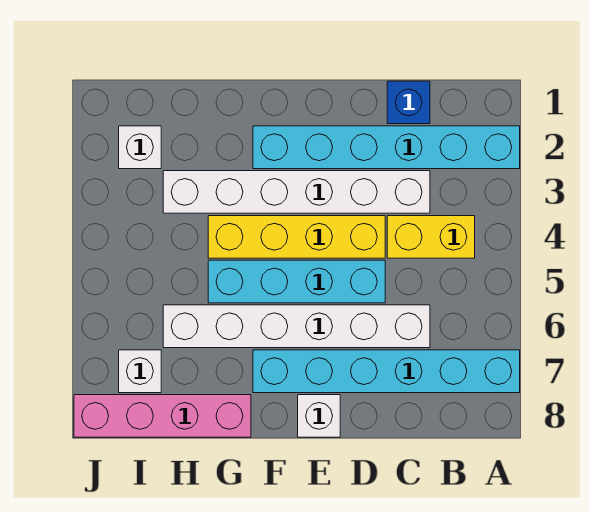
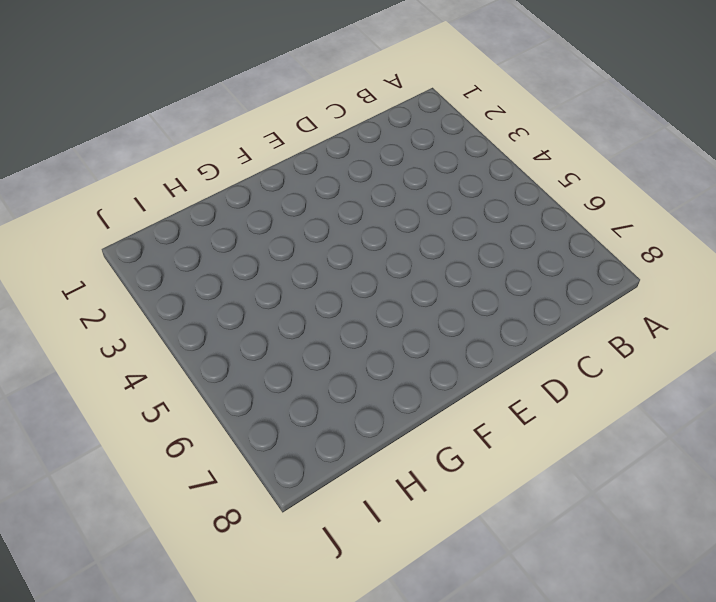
none -> cyan brick A2:F2 level 1
none -> cyan brick A7:F7 level 1
none -> yellow brick B4:C4 level 1

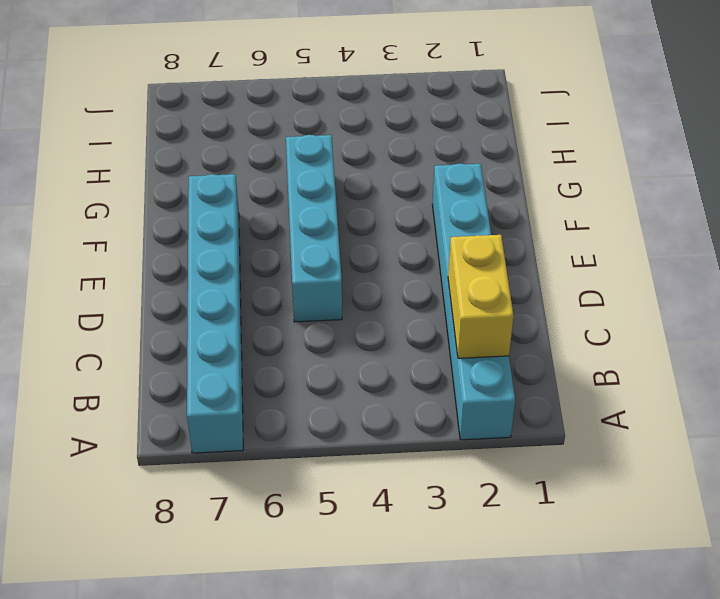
yellow brick B2:C2 level 2 -> yellow brick B4:C4 level 1
none -> blue brick C1 level 1
none -> white brick C3:H3 level 1
none -> white brick C6:H6 level 1

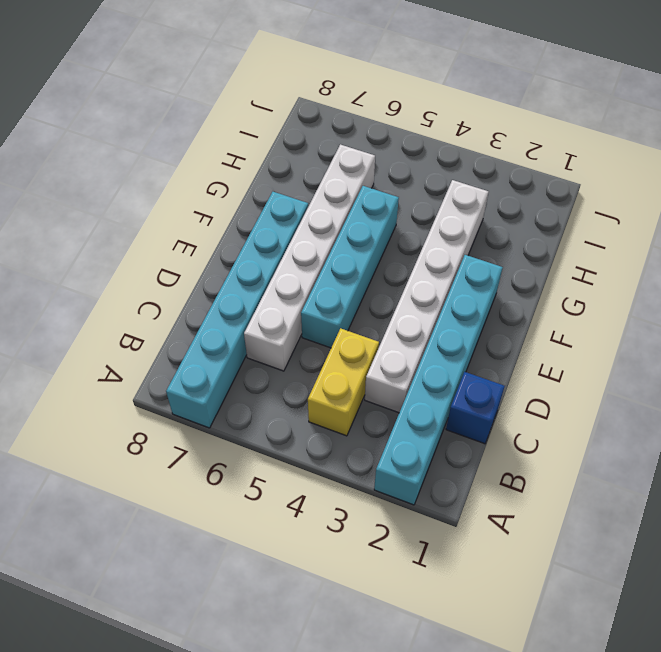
none -> yellow brick D4:G4 level 1
none -> white brick E8 level 1
none -> pink brick G8:J8 level 1

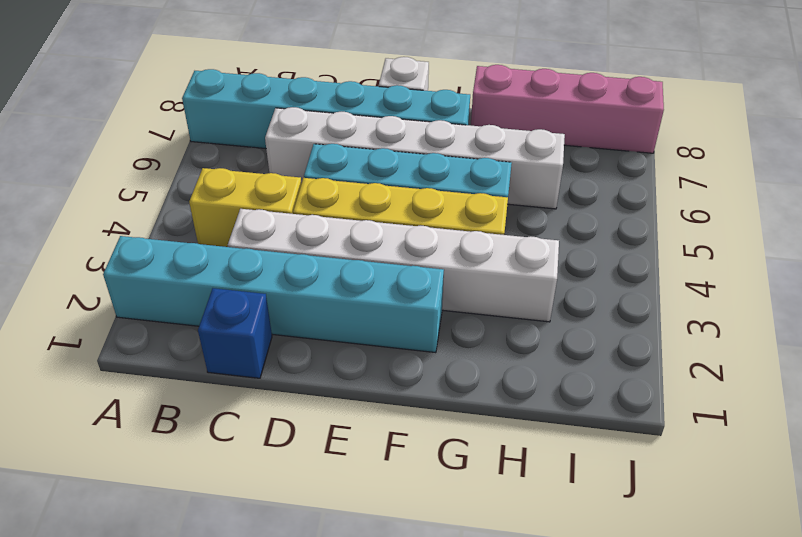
none -> white brick I2 level 1
none -> white brick I7 level 1

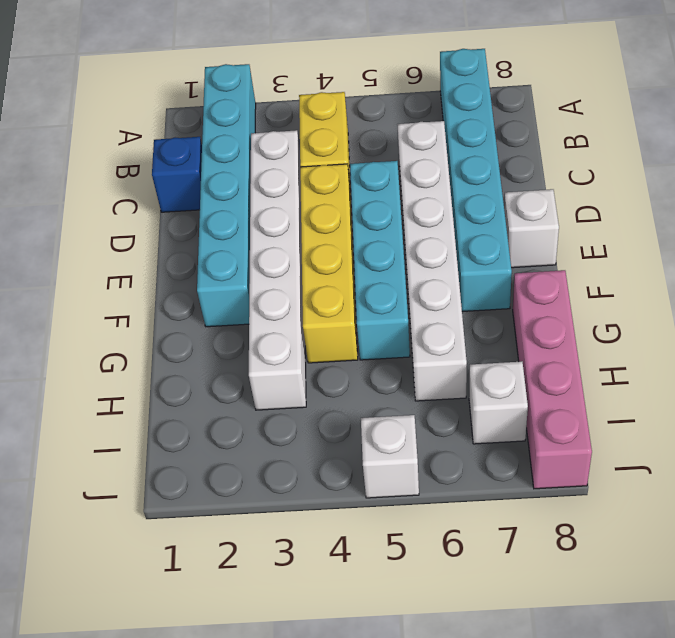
white brick J5 level 1 -> white brick I2 level 1

